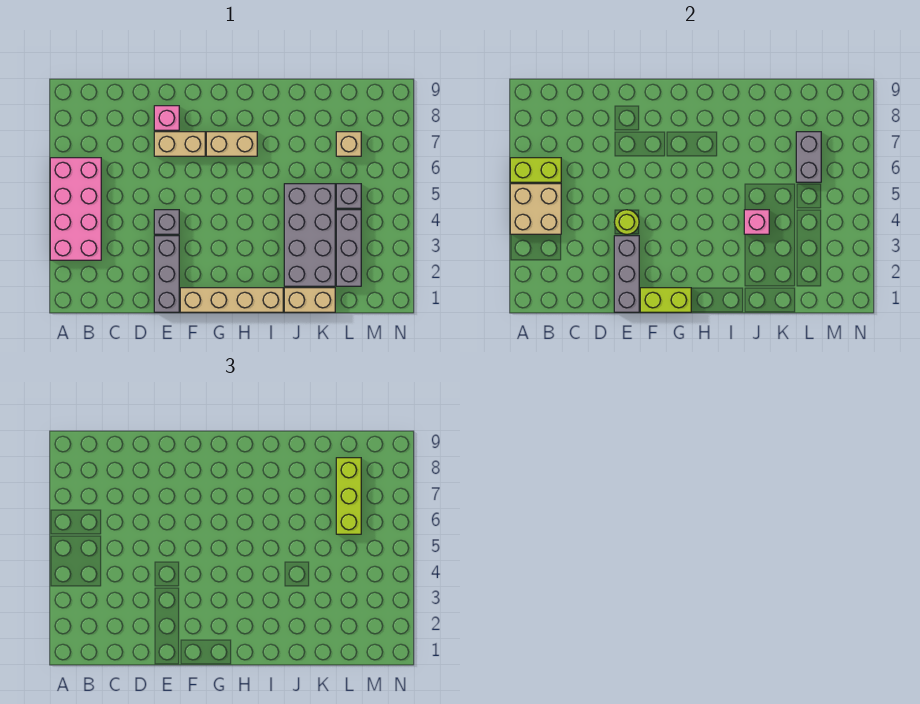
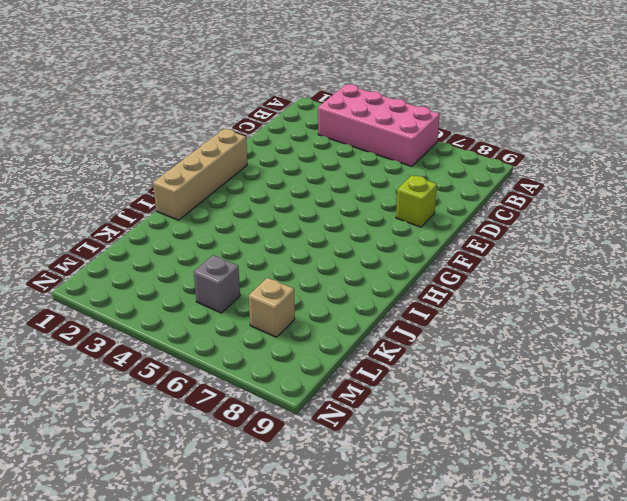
lime brick E8 level 1 -> pink brick E8 level 1
none -> grey brick E1:E3 level 1
none -> grey brick E4 level 1
none -> tan brick E7:F7 level 1

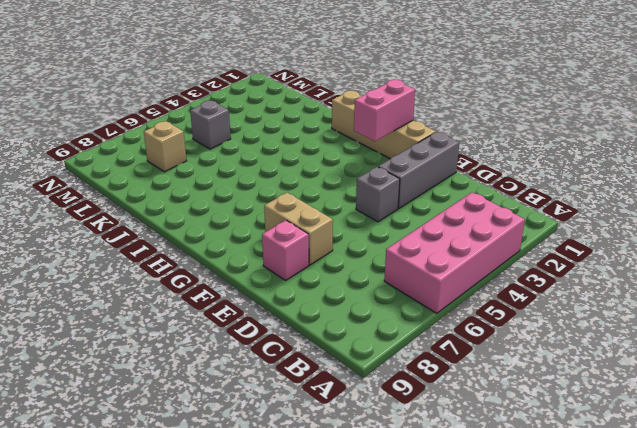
pink brick G1:G2 level 2 -> lime brick F1:G1 level 2
none -> tan brick G7:H7 level 1
none -> tan brick J1:K1 level 1
none -> grey brick J2:K5 level 1

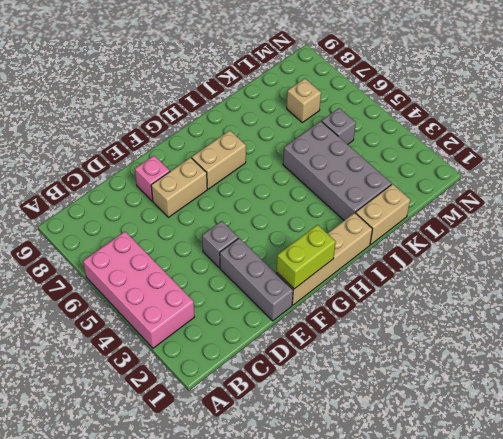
none -> grey brick L2:L4 level 1
none -> tan brick A4:B5 level 2
none -> lime brick A6:B6 level 2

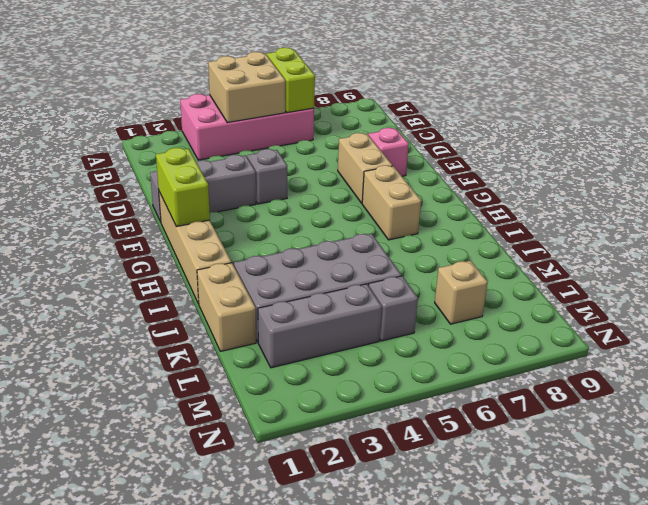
none -> grey brick E1:E3 level 2
none -> lime round brick E4 level 2
none -> pink brick J4 level 2

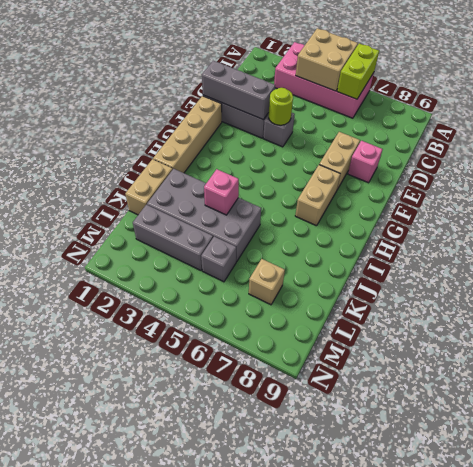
none -> lime brick F1:G1 level 2
none -> grey brick L6:L7 level 2
none -> lime brick L6:L8 level 3

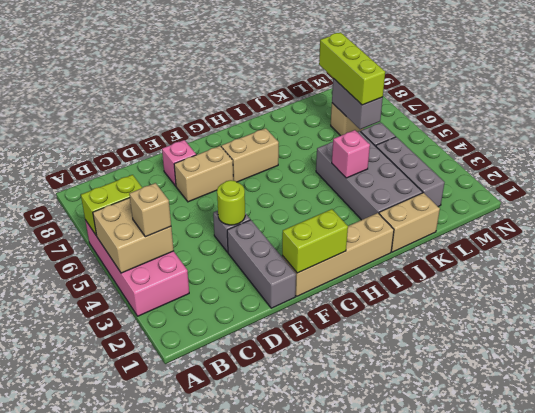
tan brick B4 level 3 -> none
none -> grey brick E1:E3 level 2

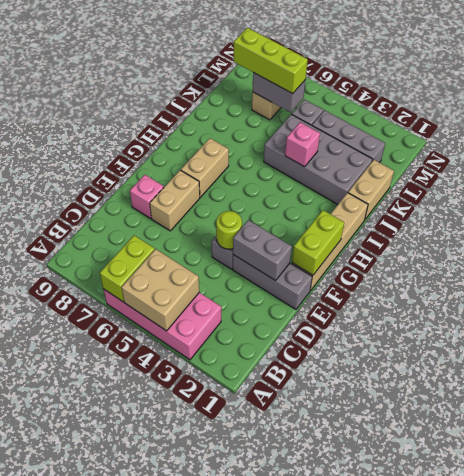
grey brick E2:E3 level 2 -> grey brick E1:E3 level 2

